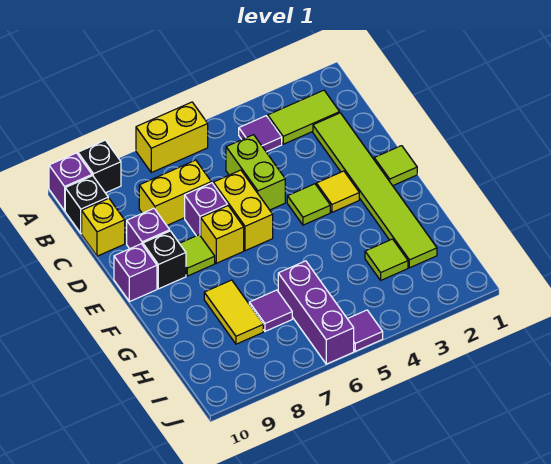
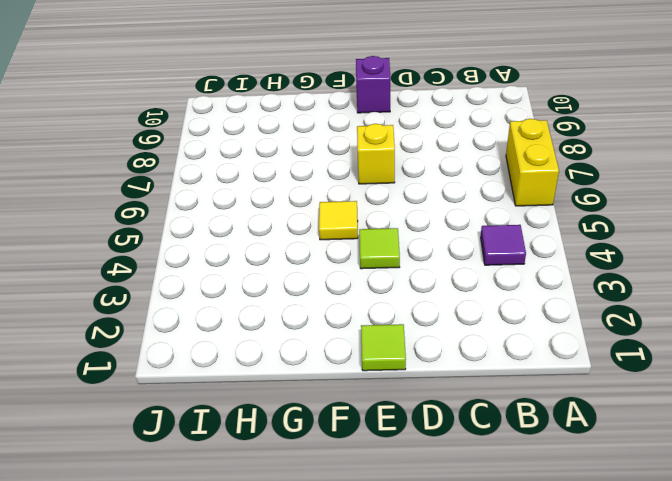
yellow tile F5 level 1 -> yellow tile E3 level 1
none -> black brick A9 level 1
none -> purple brick A10 level 1
none -> lime tile B2:B3 level 1

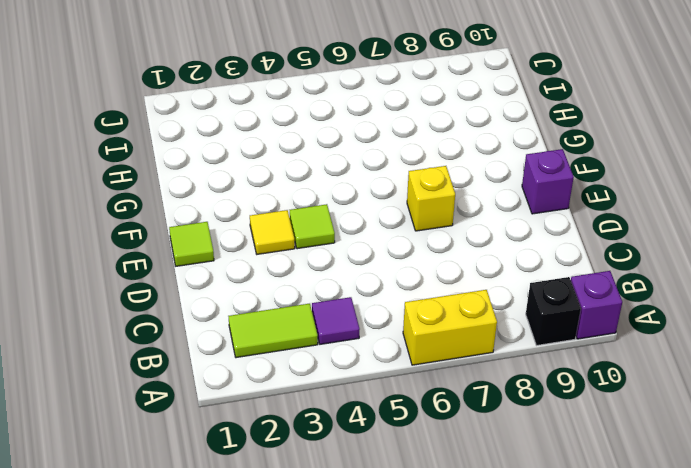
none -> black brick B10 level 1
none -> lime tile C2:H2 level 1
none -> lime brick C5:D5 level 1

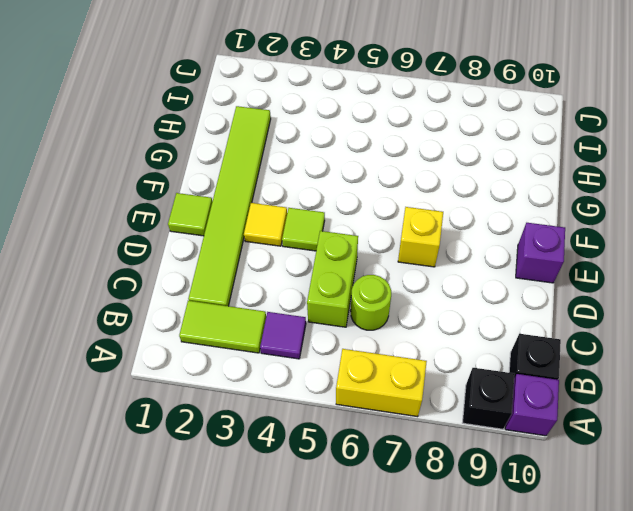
lime round brick C6 level 1 -> none
none -> yellow brick C7:C8 level 1
none -> yellow brick C10 level 1
none -> yellow brick D6:E6 level 1

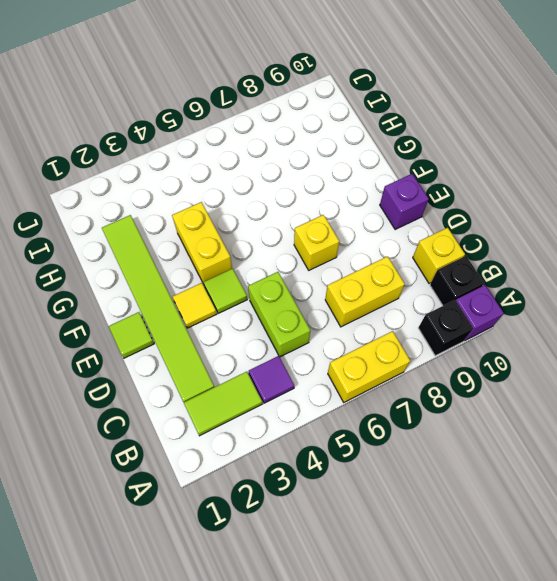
yellow brick F4:G4 level 1 -> yellow brick D6:E6 level 1
none -> purple brick D7 level 1
none -> purple brick D9 level 1
none -> lime tile E8 level 1

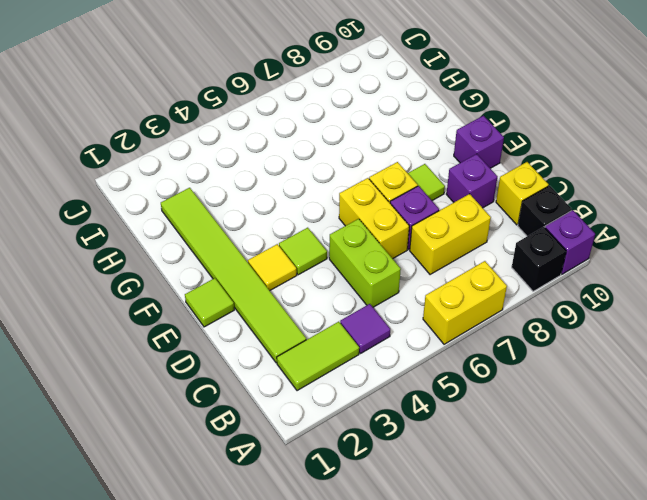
none -> black brick E9 level 1
none -> yellow tile G8:H8 level 1
none -> lime tile H3 level 1

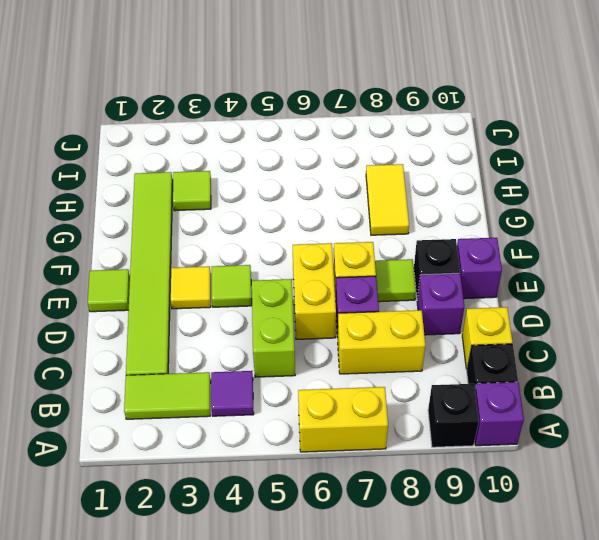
none -> purple brick H6:J6 level 1
none -> purple tile H7 level 1
none -> purple tile J5 level 1

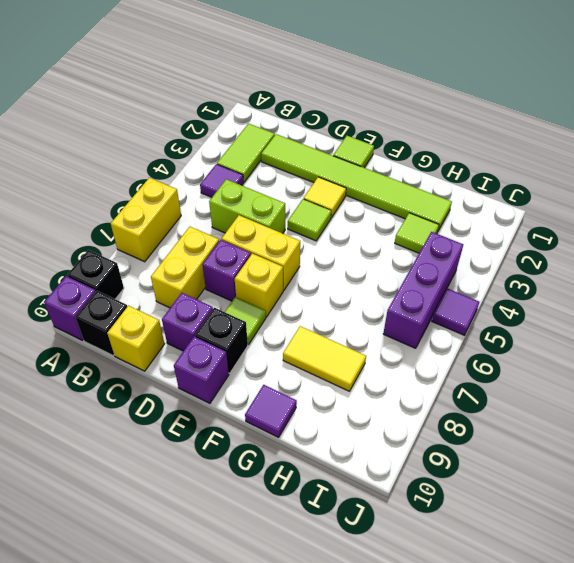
purple tile G10 level 1 -> purple tile H7 level 1
purple brick I4:I6 level 1 -> purple brick H6:J6 level 1

